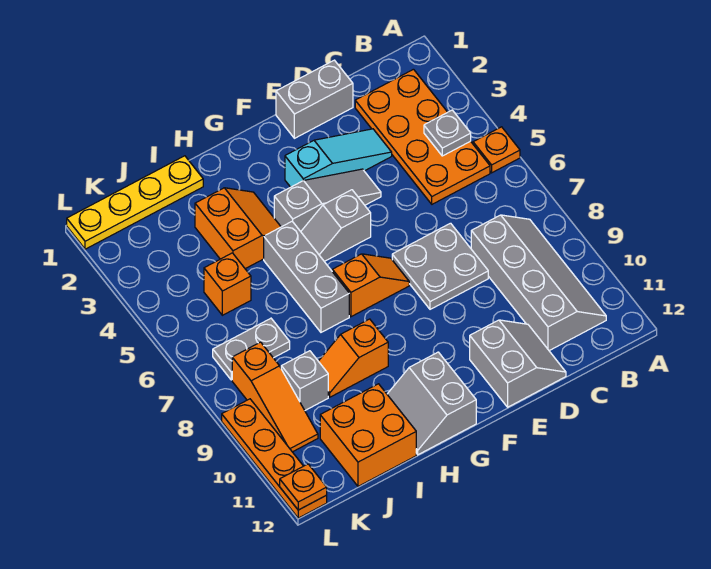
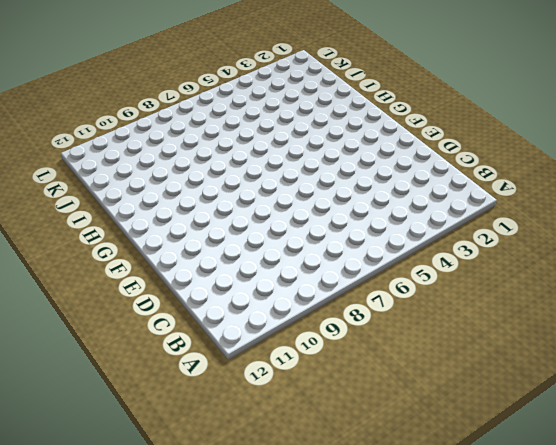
none -> orange plate A5 level 1
none -> orange plate B2:C5 level 1
none -> grey slope B8:C11 level 1 top C

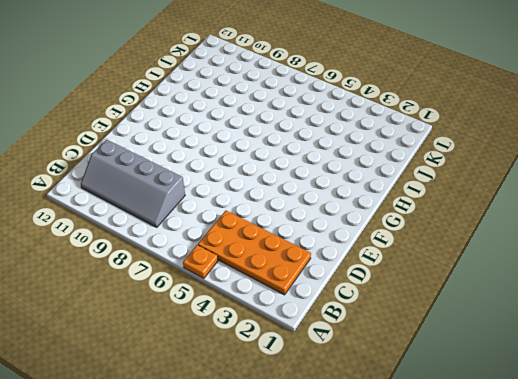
none -> grey brick D1:E1 level 1
none -> cyan slope D3:F3 level 1 top F
none -> grey plate D7:E8 level 1

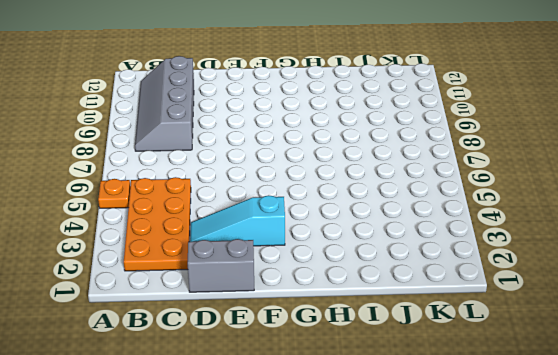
none -> grey plate D7:E8 level 1
none -> grey slope D11:E12 level 1 top E
none -> grey slope E4:G4 level 1 top G

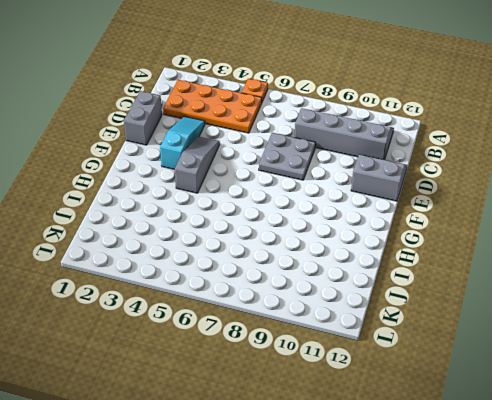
none -> grey slope F5:G5 level 1 top F
none -> orange slope F7:G7 level 1 top G
none -> grey slope G11:H12 level 1 top G

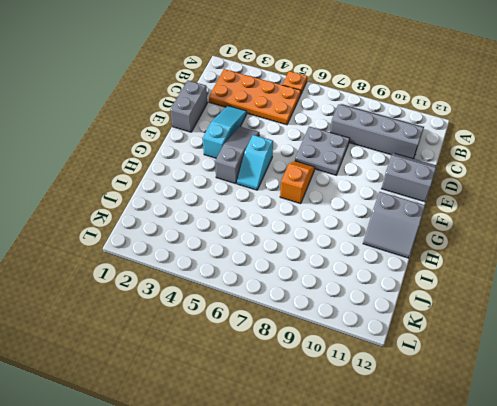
cyan slope F5:G5 level 1 top F -> grey slope F5:G5 level 1 top F
none -> orange slope H3:I4 level 1 top I
none -> grey brick H5:H7 level 1
none -> orange slope H9:I9 level 1 top H

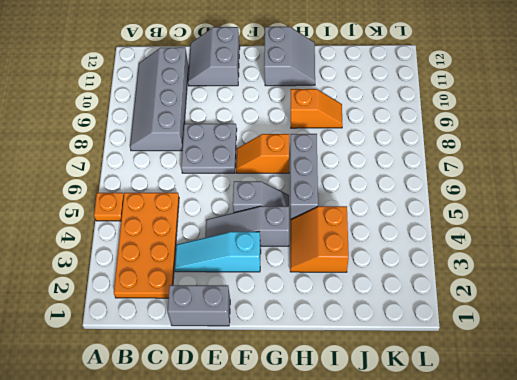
none -> yellow plate I1:L1 level 1
none -> orange brick I11:J12 level 1
none -> orange brick J5 level 1

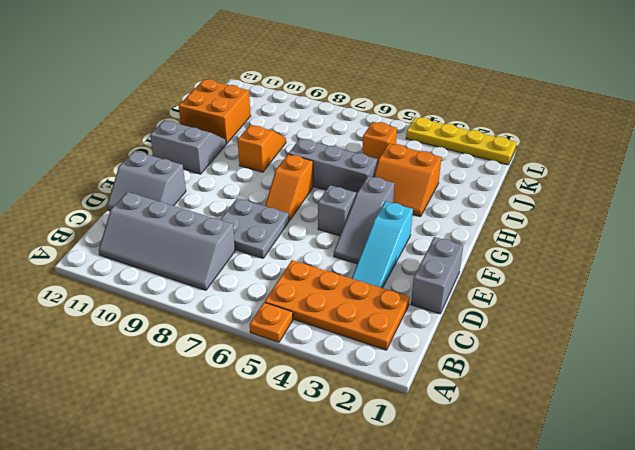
yellow plate L1:L4 level 1 -> yellow plate I1:L1 level 1
none -> grey plate J7:K7 level 1
none -> grey brick J9 level 1
none -> orange slope K8:K10 level 1 top 8

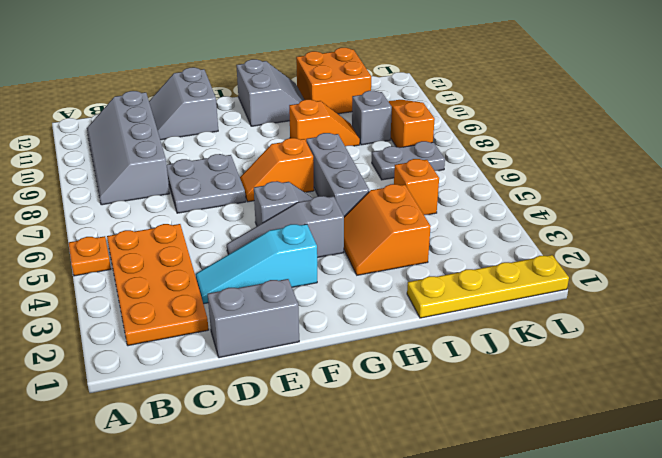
none -> orange plate L9:L12 level 1
none -> grey plate B4 level 2
none -> orange plate L12 level 2

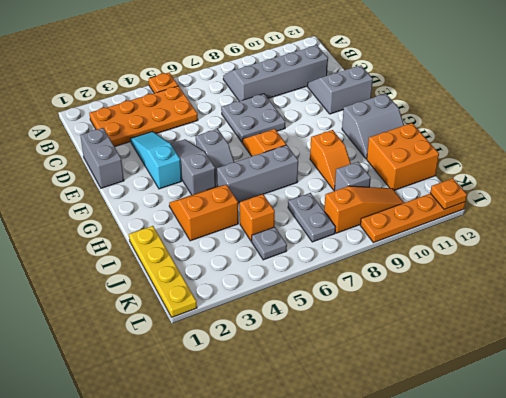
grey plate K5 level 1 -> grey plate B4 level 2

